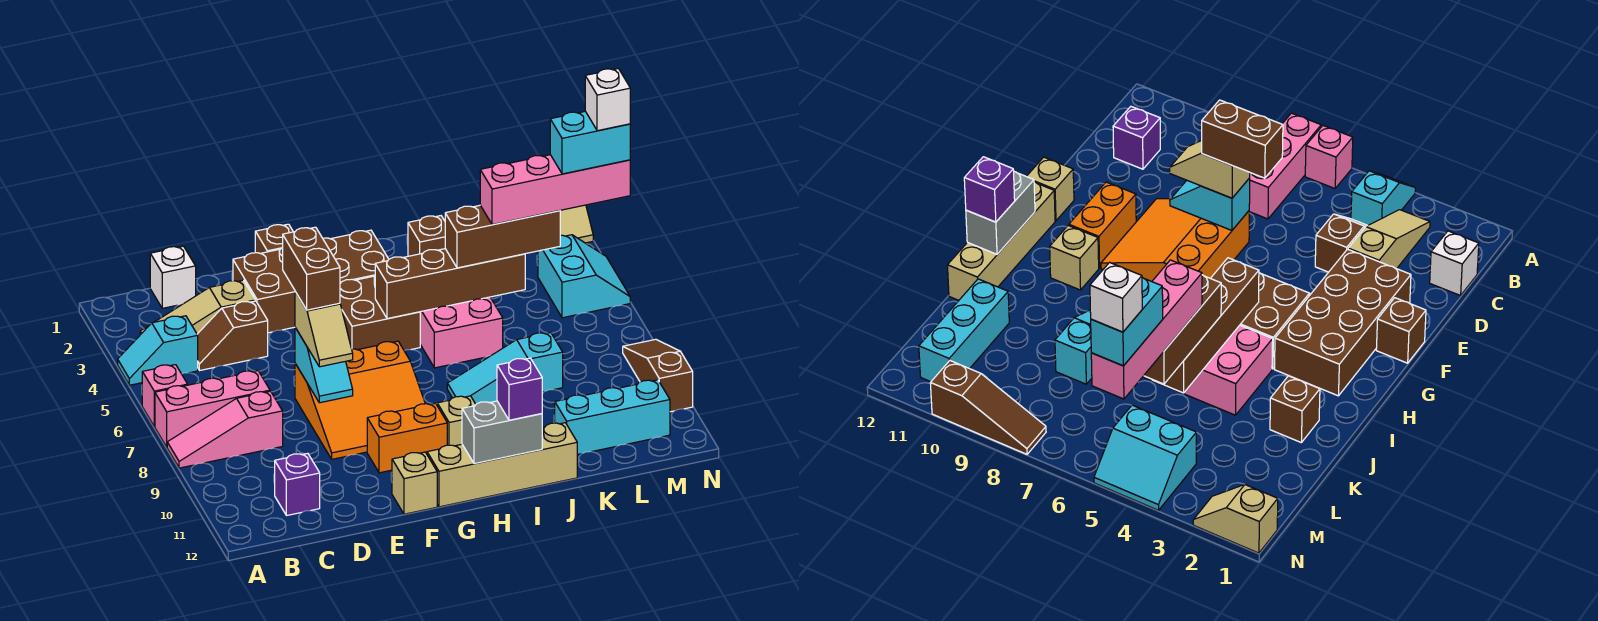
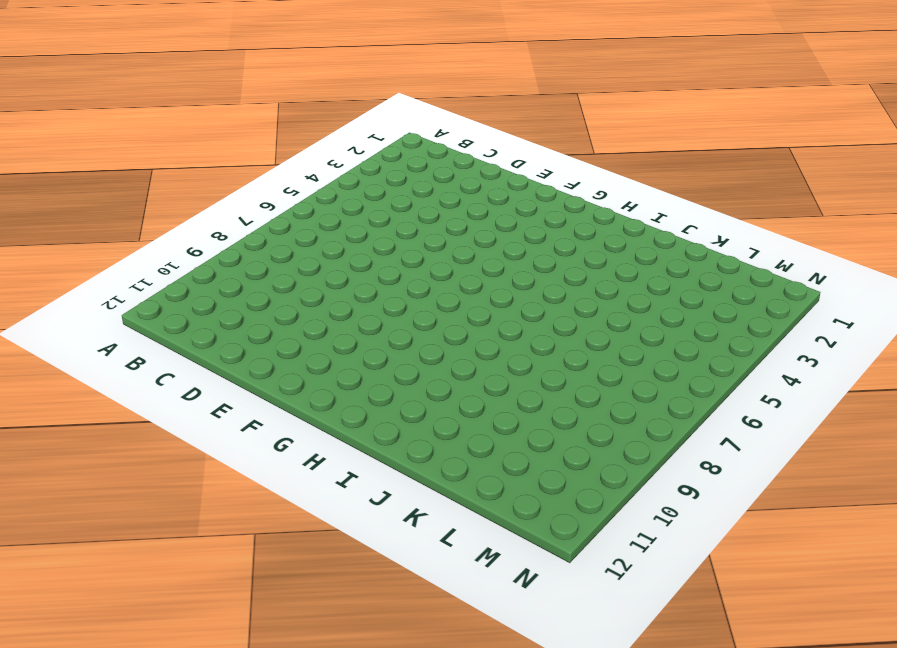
none -> cyan slope A4:B4 level 1 top B
none -> pink brick A6 level 1
none -> pink brick A7:C7 level 1
none -> pink slope A8:C8 level 1 top C

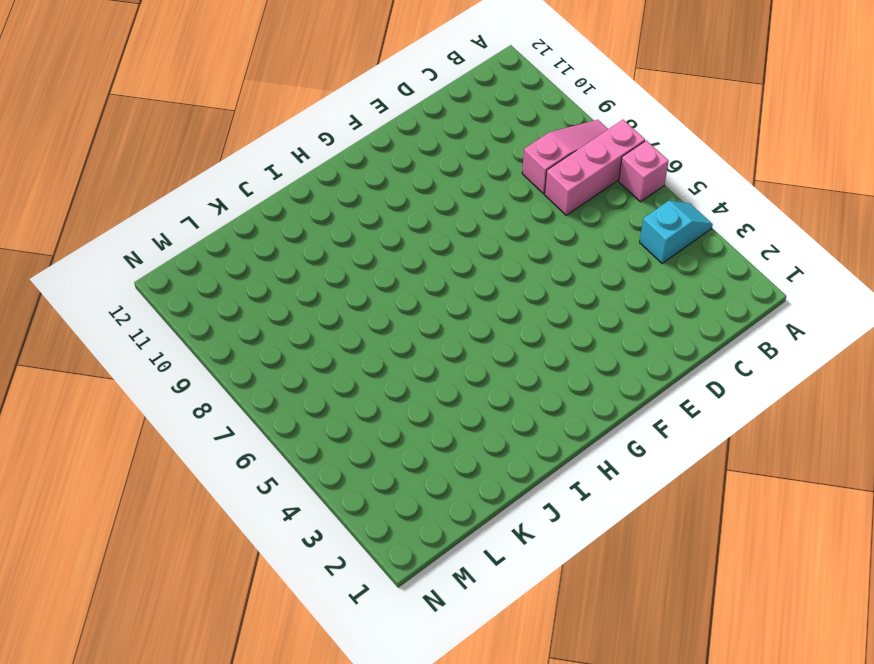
none -> tan slope B3:D3 level 1 top D
none -> white brick C1 level 1
none -> brown slope C4:D4 level 1 top D
none -> purple brick C11 level 1

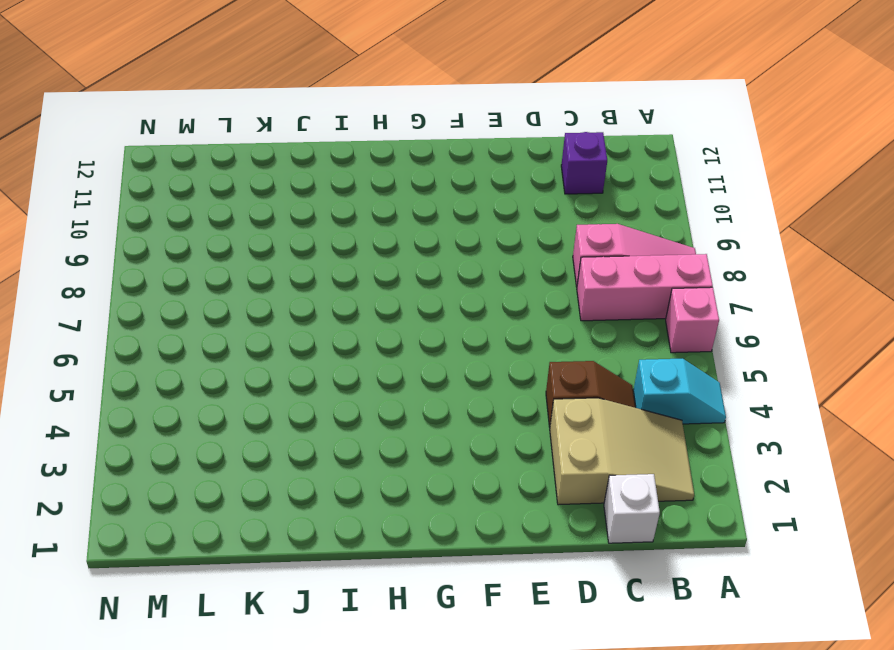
tan slope B2:D3 level 1 top D -> tan slope B3:D3 level 1 top D
none -> brown brick E2:H3 level 1
none -> orange slope E7:G9 level 1 top 7
none -> brown brick F1 level 1
none -> orange brick F10:G10 level 1

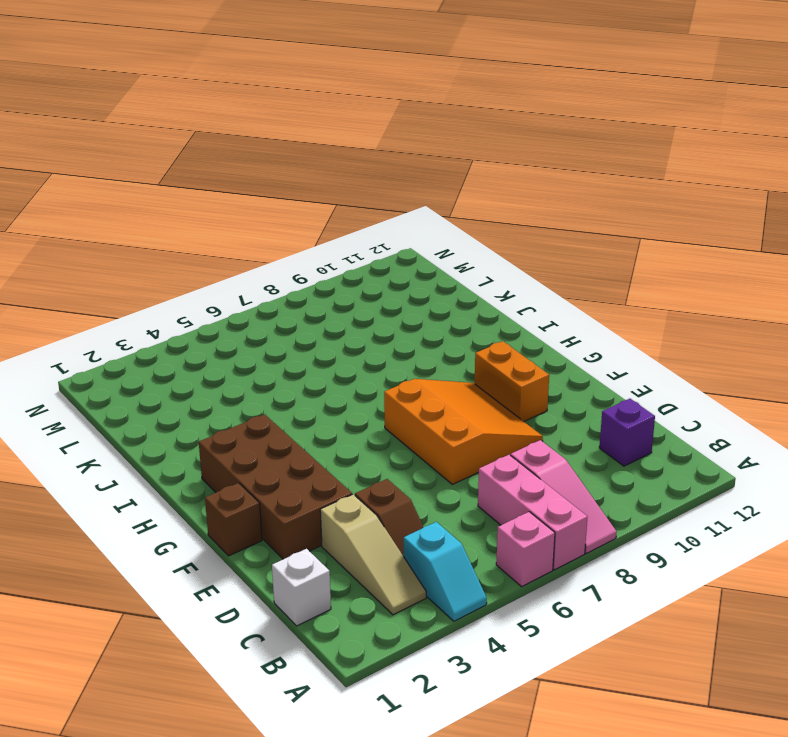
none -> tan brick F12 level 1
none -> brown brick G4:H5 level 1
none -> tan brick G12:J12 level 1
none -> tan brick H10 level 1

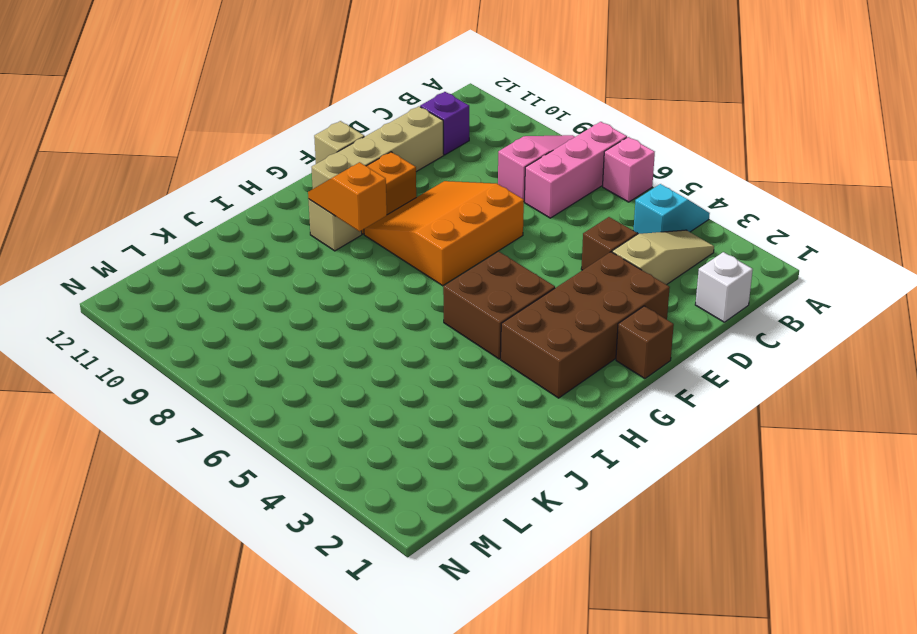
tan brick D11:G11 level 1 -> tan brick G12:J12 level 1
orange slope H9:H10 level 2 top 9 -> none
none -> pink brick I4:J6 level 1
none -> cyan slope I8:K8 level 1 top K
none -> brown brick J2 level 1
none -> cyan brick K11:M11 level 1

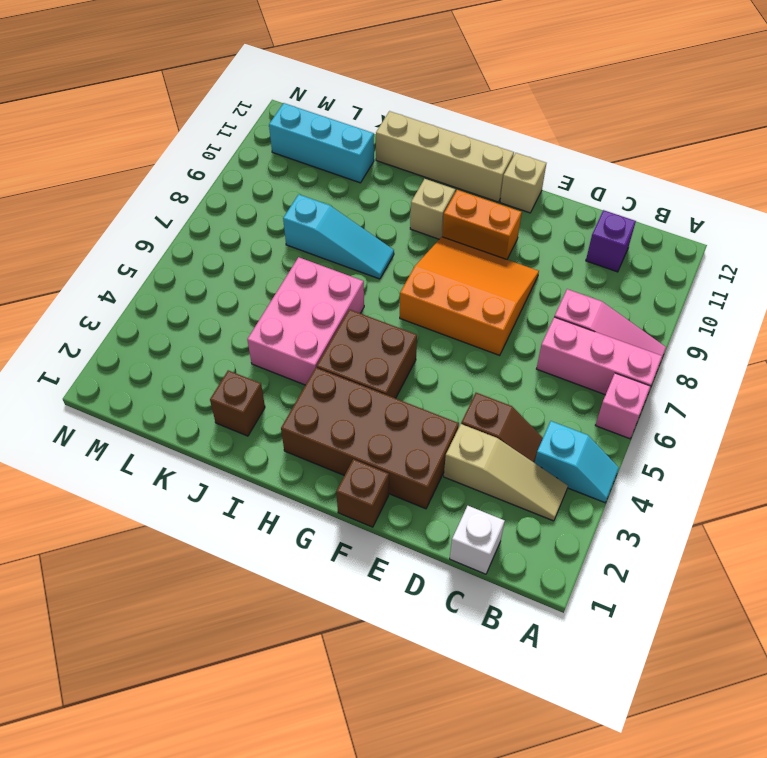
none -> cyan slope M4:N5 level 1 top M
none -> tan slope N1:N2 level 1 top 1
none -> brown slope N8:N10 level 1 top 10
none -> cyan slope E7:E8 level 2 top 7

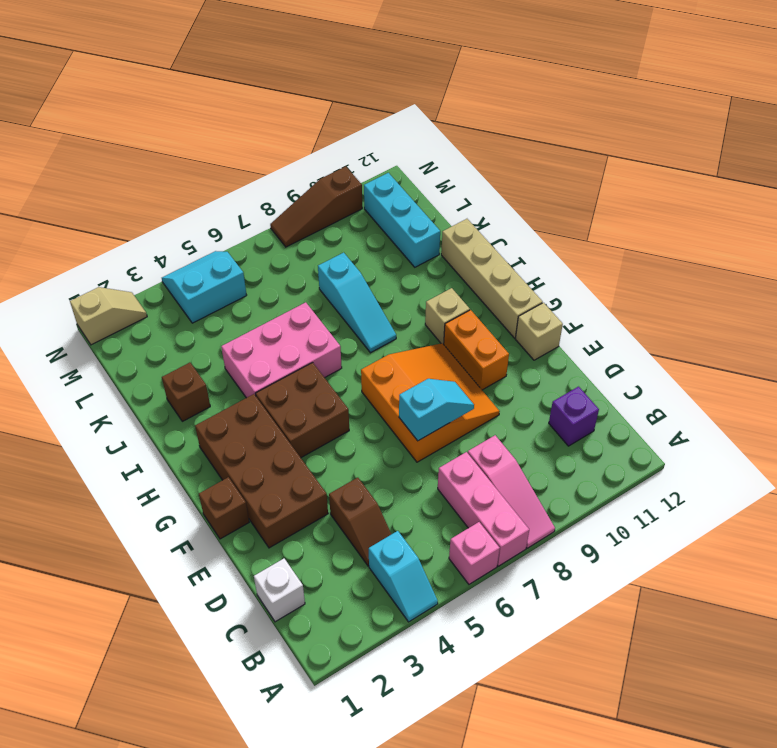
none -> tan slope B3:D3 level 1 top D
none -> brown brick H5:K5 level 2
none -> grey brick H12:I12 level 2
none -> tan slope E7:E8 level 3 top 7

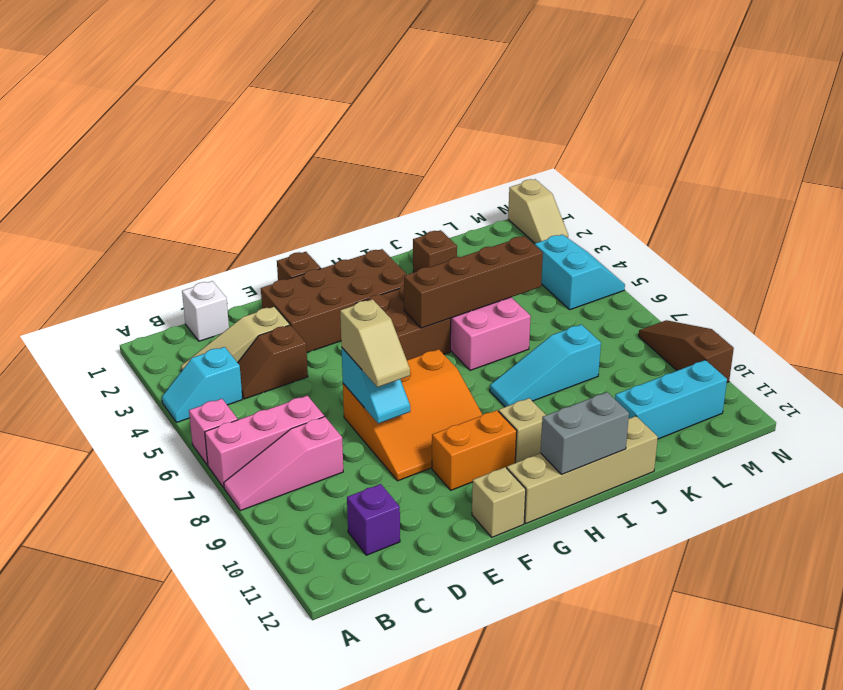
none -> purple brick I12 level 3
none -> brown brick J5:L5 level 3
none -> brown brick E6:E7 level 4
none -> pink brick K5:N5 level 4

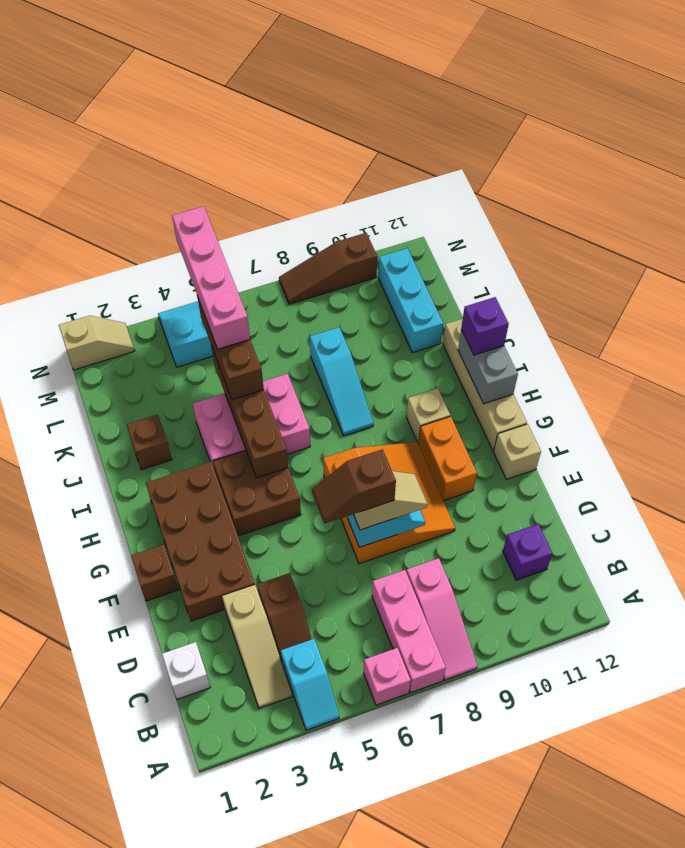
brown slope E6:E7 level 4 top 7 -> brown brick E6:E7 level 4
none -> cyan brick M5:N5 level 5
none -> white brick N5 level 6

